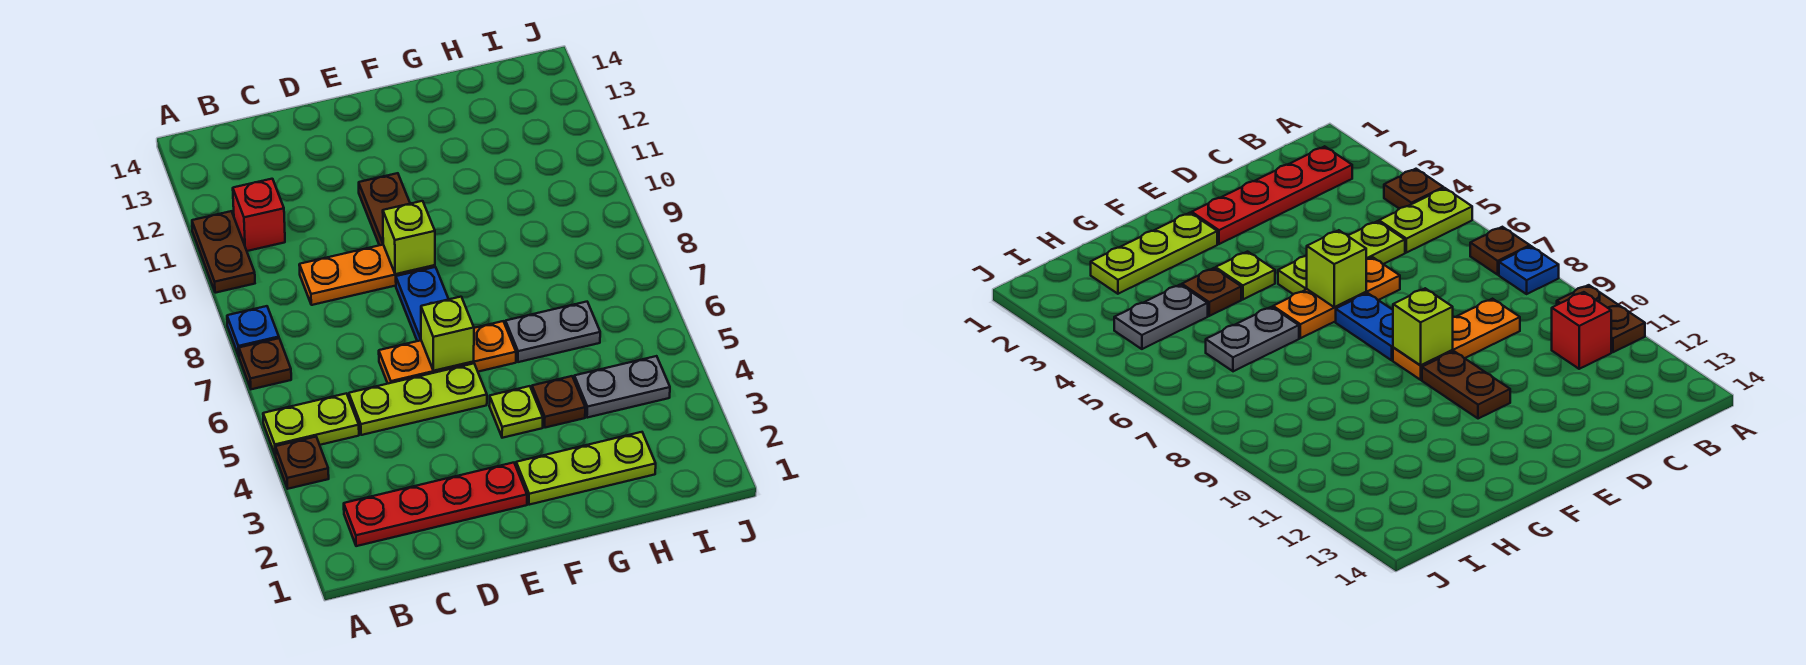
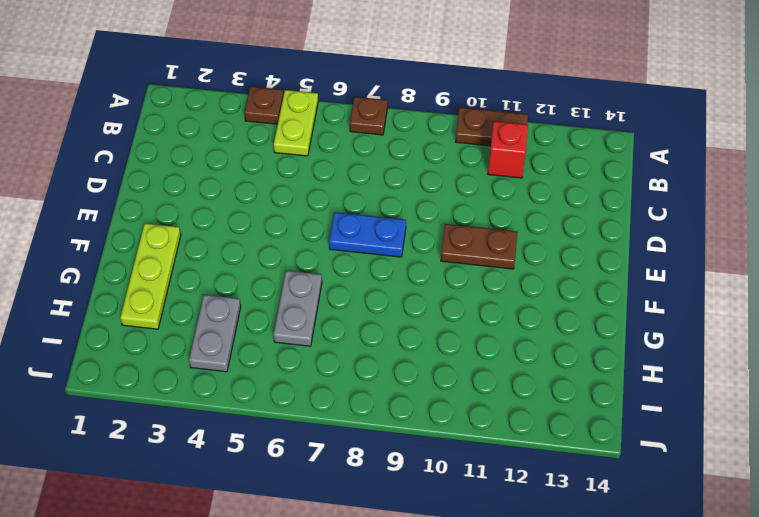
none -> blue plate A8 level 1
none -> red plate B2:E2 level 1
none -> lime plate C5:E5 level 1

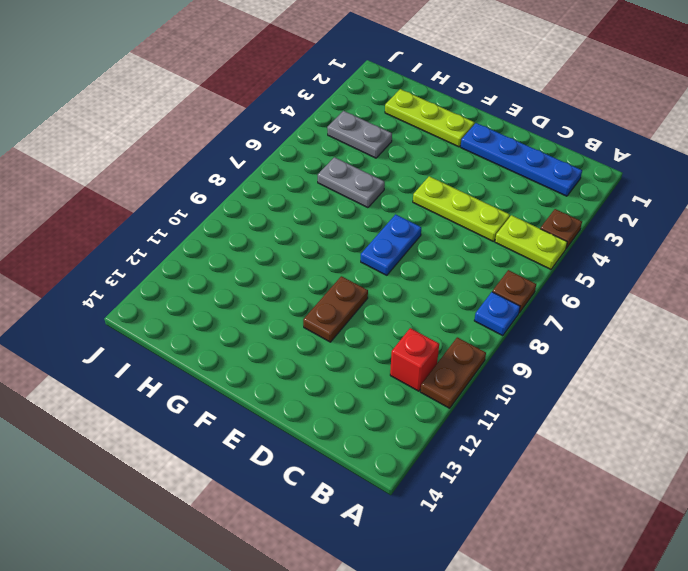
blue plate B2:E2 level 1 -> red plate B2:E2 level 1
none -> orange plate C9:E9 level 1
none -> orange plate D6:F6 level 1
none -> lime plate F4 level 1

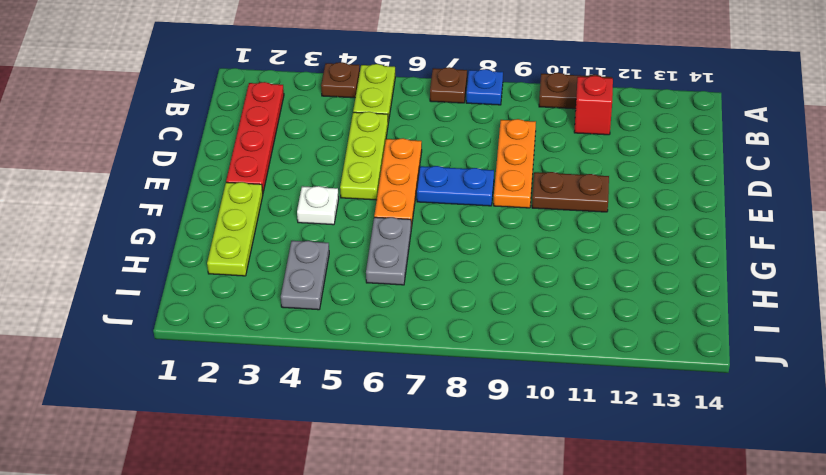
white plate F4 level 1 -> lime plate F4 level 1
none -> brown plate G4 level 1
none -> lime brick E6 level 2
none -> lime brick E9 level 2

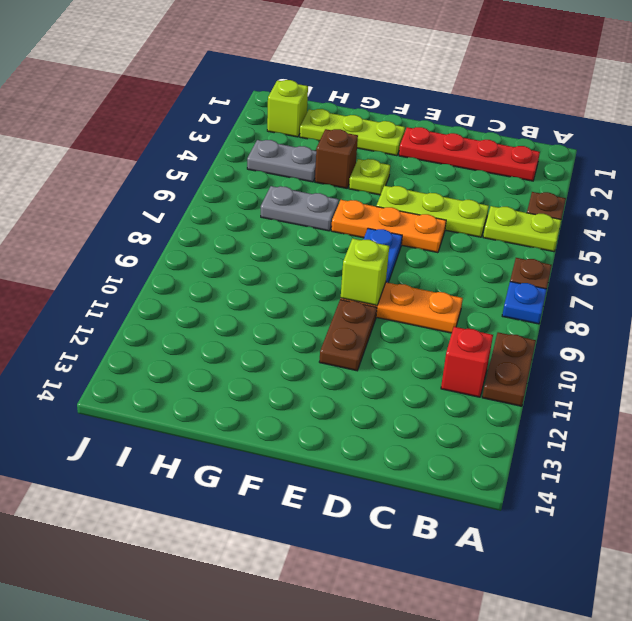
brown brick G4 level 1 -> brown plate G4 level 1
lime brick I2 level 1 -> lime brick E6 level 2

